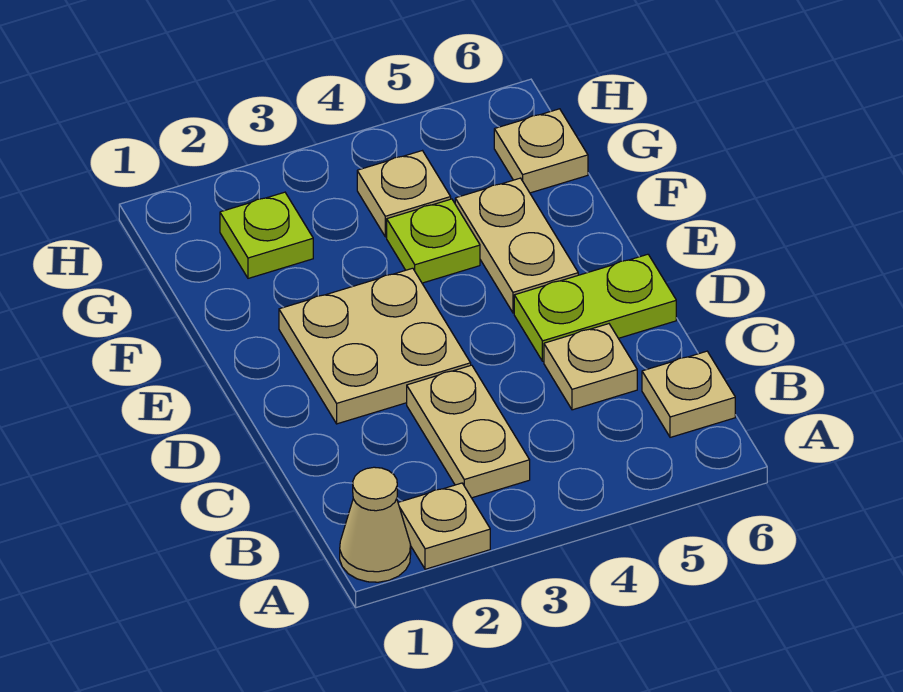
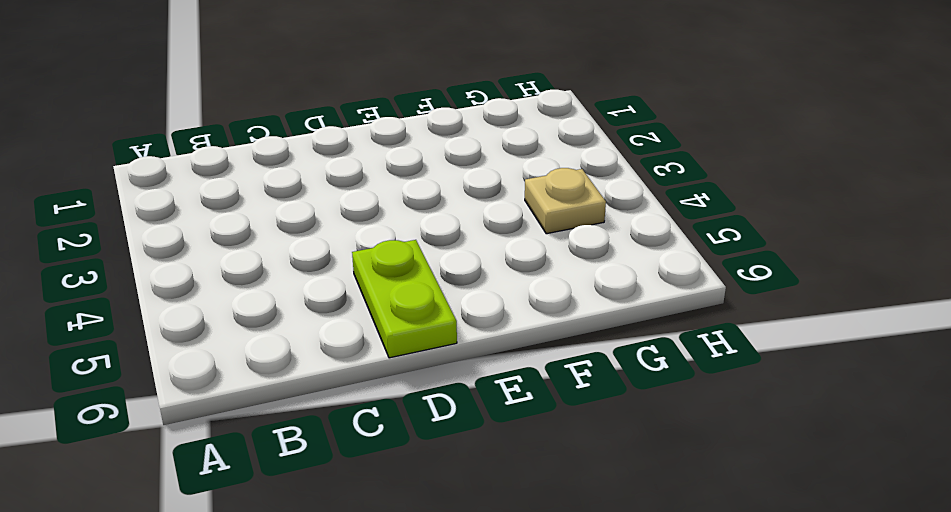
none -> tan cone A1 level 1
none -> tan plate A2 level 1
none -> tan plate B3:C3 level 1

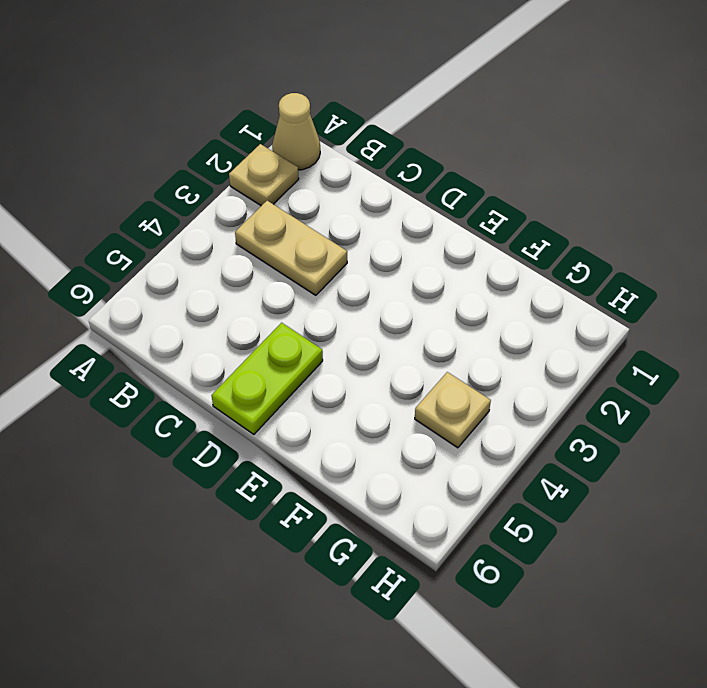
none -> tan plate B6 level 1
none -> tan plate C5 level 1
none -> tan plate D2:E3 level 1

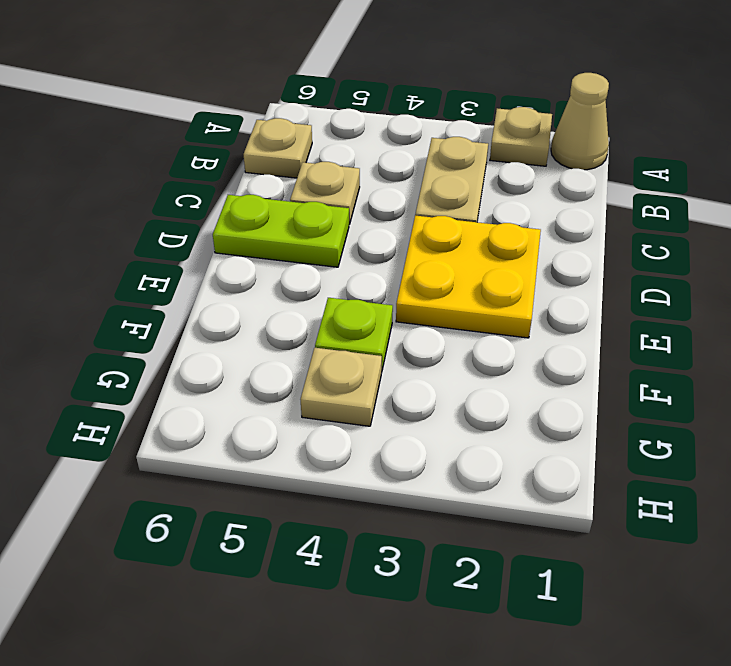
yellow plate D2:E3 level 1 -> tan plate D2:E3 level 1
none -> tan plate E5:F5 level 1
none -> lime plate G2 level 1
none -> tan plate G6 level 1

